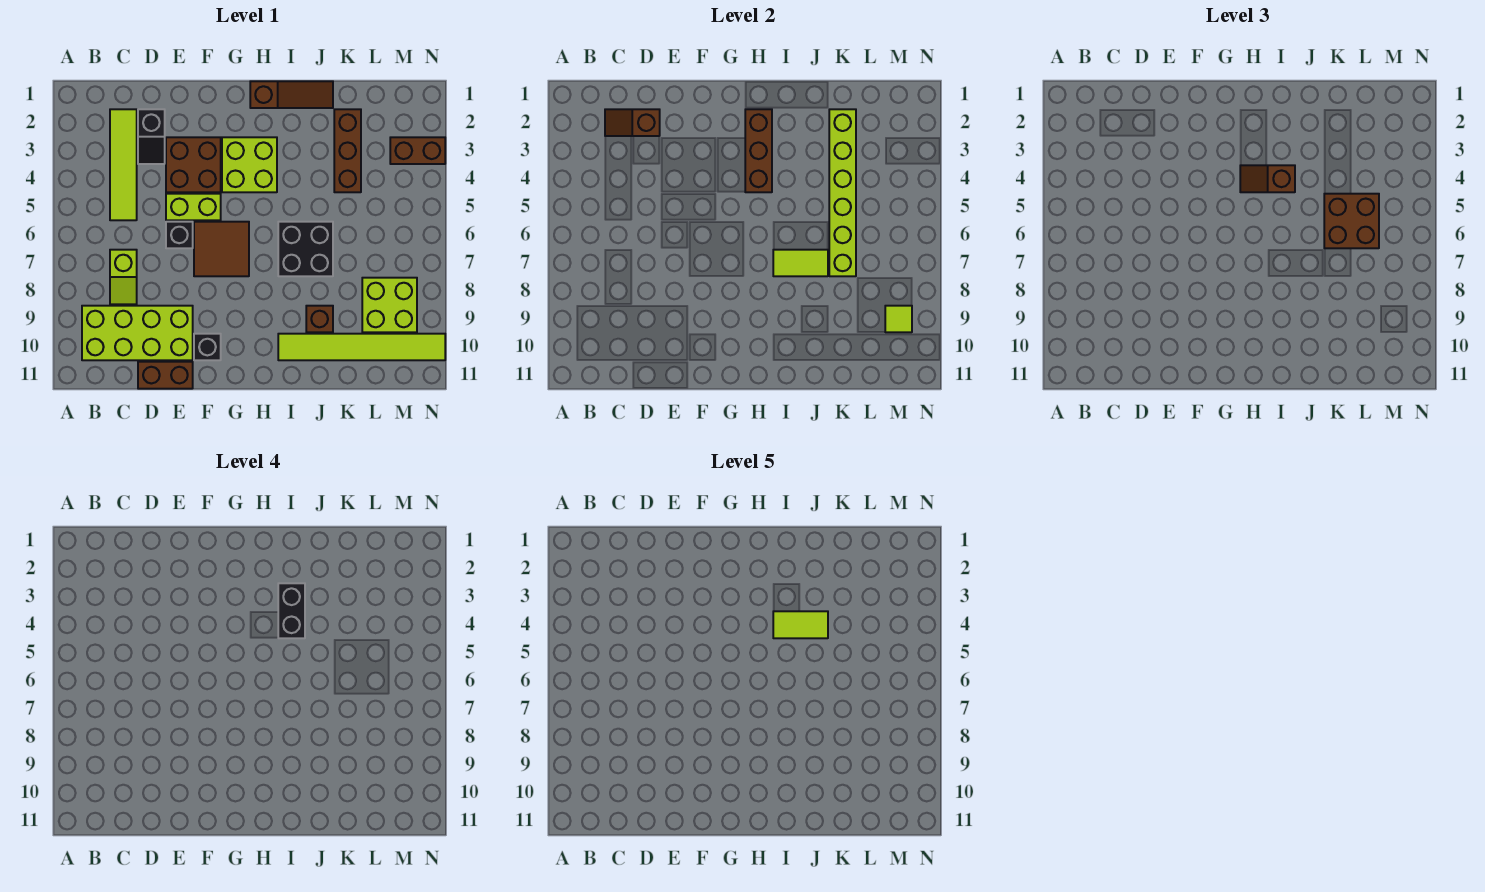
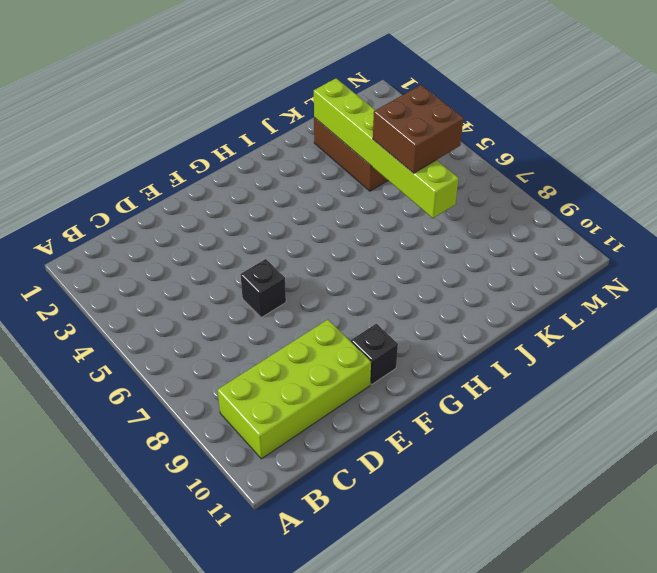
none -> lime tile C2:C5 level 1
none -> lime slope C7:C8 level 1 top 7
none -> black slope D2:D3 level 1 top 2

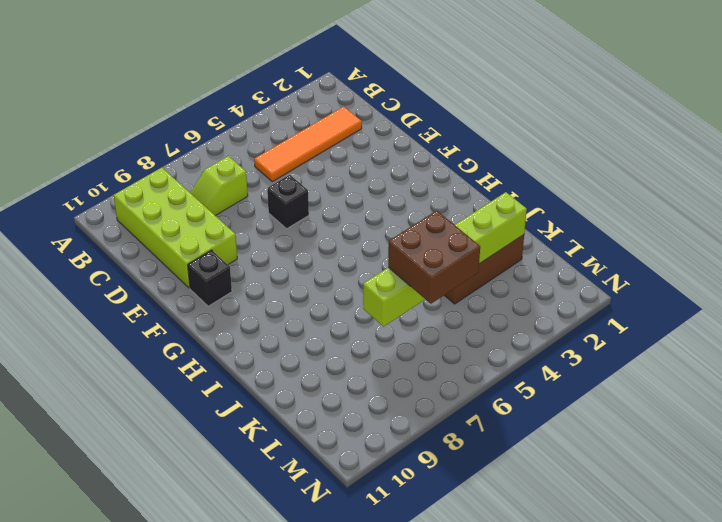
orange tile C2:C5 level 1 -> lime tile C2:C5 level 1
none -> black slope D2:D3 level 1 top 2
none -> brown brick D11:E11 level 1
none -> brown brick E3:F4 level 1

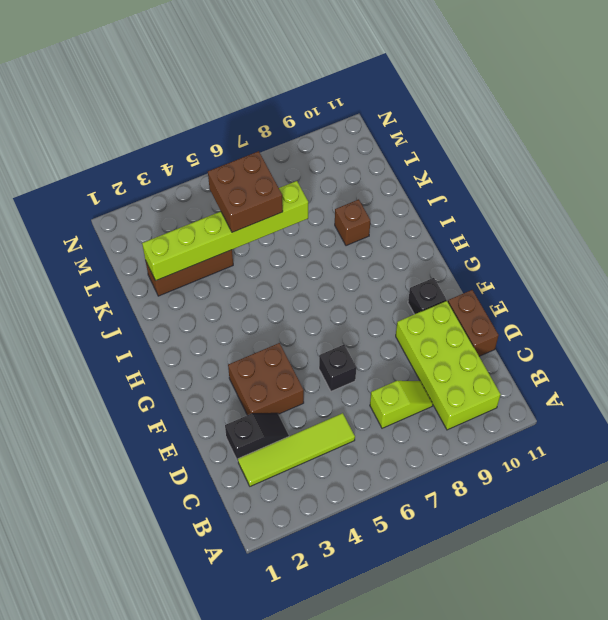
none -> lime brick E5:F5 level 1
none -> brown tile F6:G7 level 1
none -> lime brick G3:H4 level 1

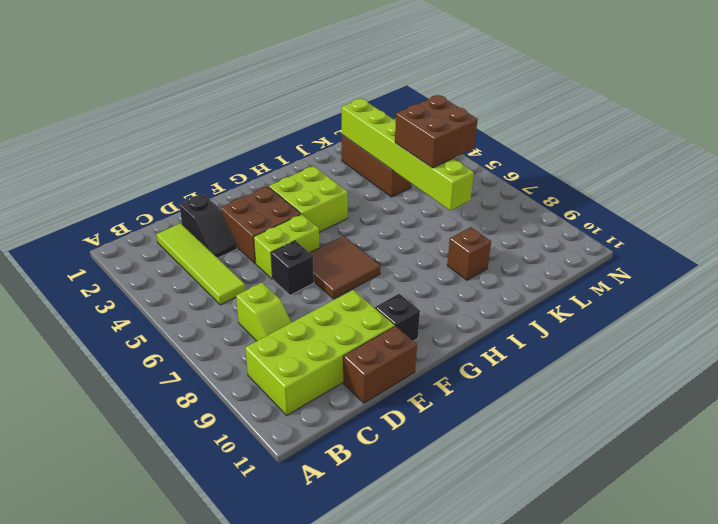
none -> brown slope H1:J1 level 1 top H
none -> black brick I6:J7 level 1
none -> lime tile I10:N10 level 1

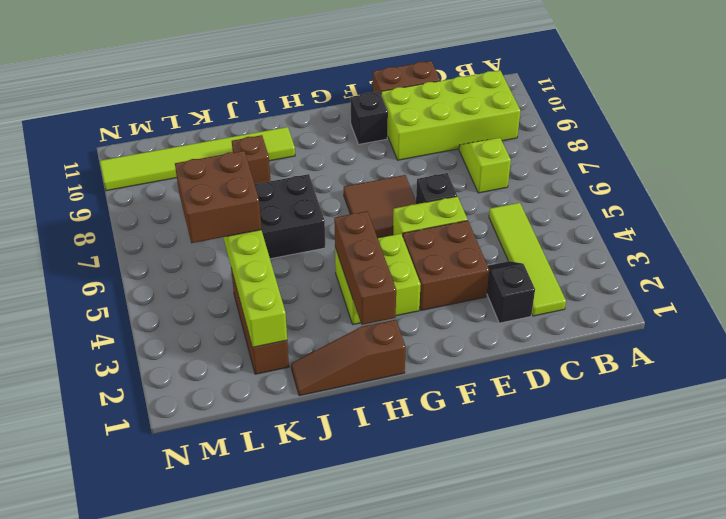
none -> lime brick L8:M9 level 1
none -> brown brick M3:N3 level 1
none -> brown slope C2:D2 level 2 top D

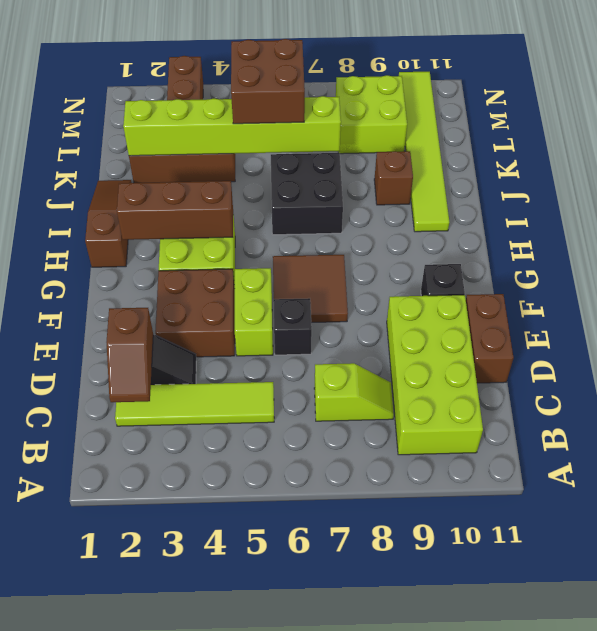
none -> lime tile I7:J7 level 2
none -> lime tile M9 level 2
none -> brown slope H4:I4 level 3 top I

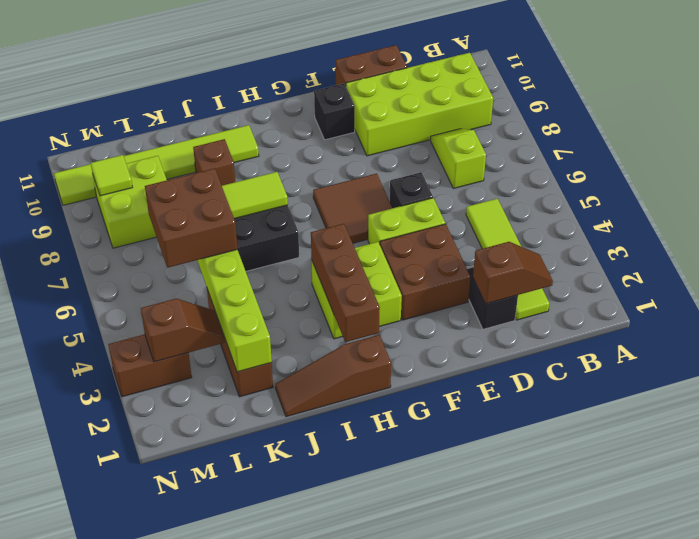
brown slope L3:M3 level 2 top M -> brown slope H4:I4 level 3 top I
none -> black brick I3:I4 level 4
none -> lime tile I4:J4 level 5

